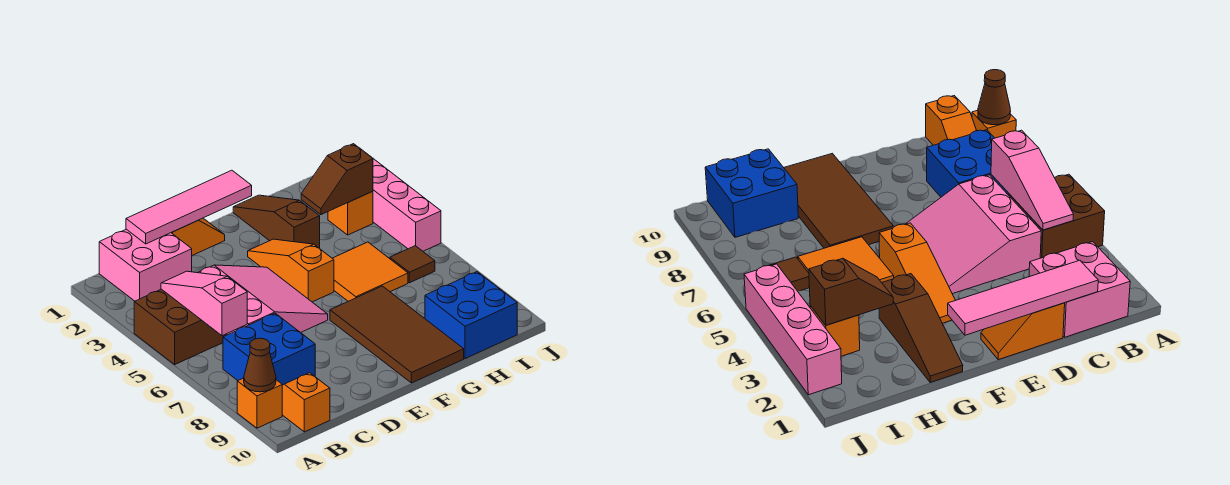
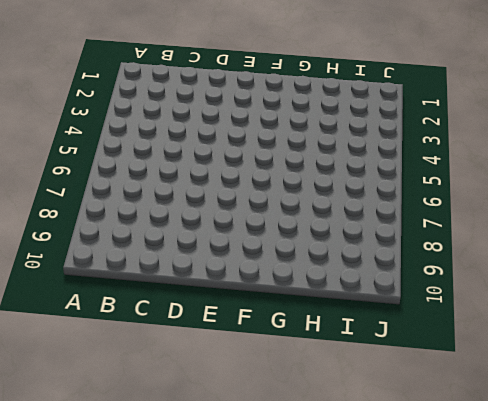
none -> brown brick A4:B5 level 1
none -> orange brick A9 level 1
none -> pink brick B1:C2 level 1

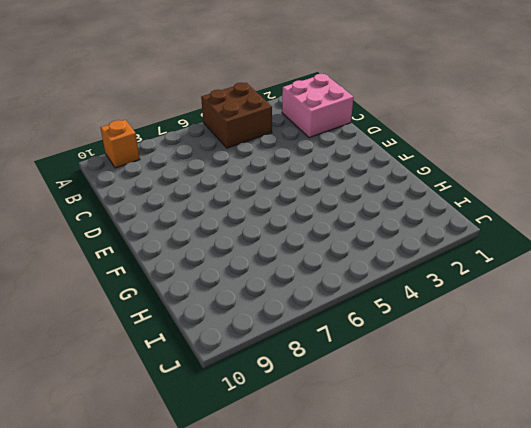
none -> blue brick B7:C8 level 1
none -> orange slope B9:B10 level 1 top 10
none -> pink slope C4:E6 level 1 top C

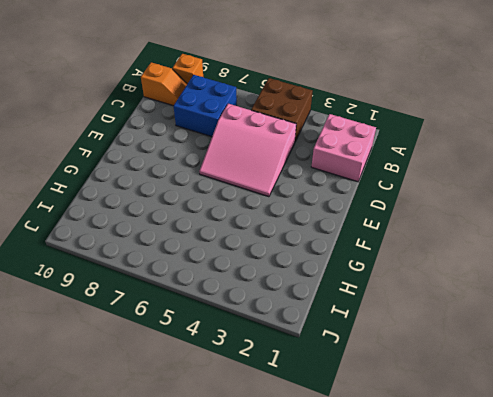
none -> orange slope D1:E1 level 1 top D
none -> orange slope F3:F5 level 1 top 5
none -> brown tile F7:G10 level 1

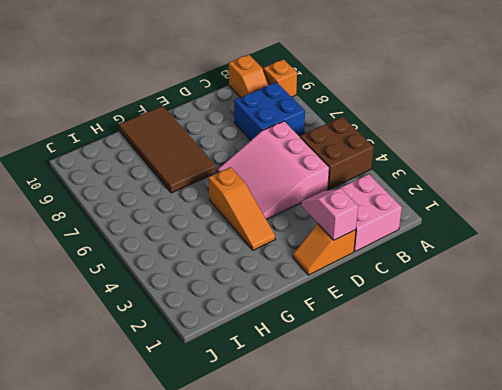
pink slope D1:D2 level 2 top 1 -> pink tile C1:F1 level 2
none -> brown slope G1:G3 level 1 top 3
none -> orange tile G5:H6 level 1
none -> blue brick H9:I10 level 1

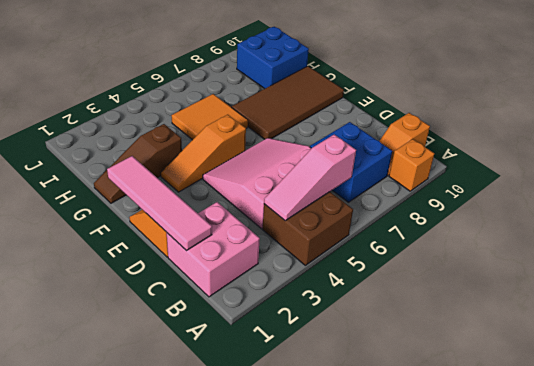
none -> orange brick I3 level 1
none -> brown tile I6 level 1
none -> pink brick J2:J5 level 1

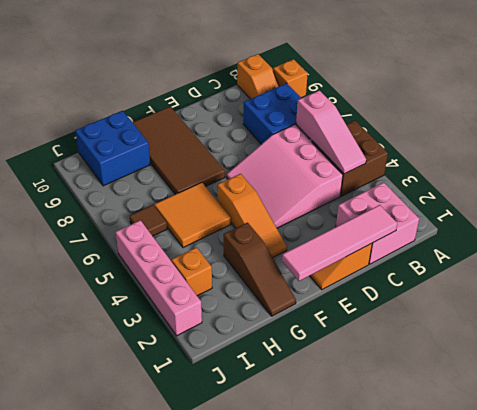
none -> brown cone A9 level 2
none -> brown slope H3:I3 level 2 top I

